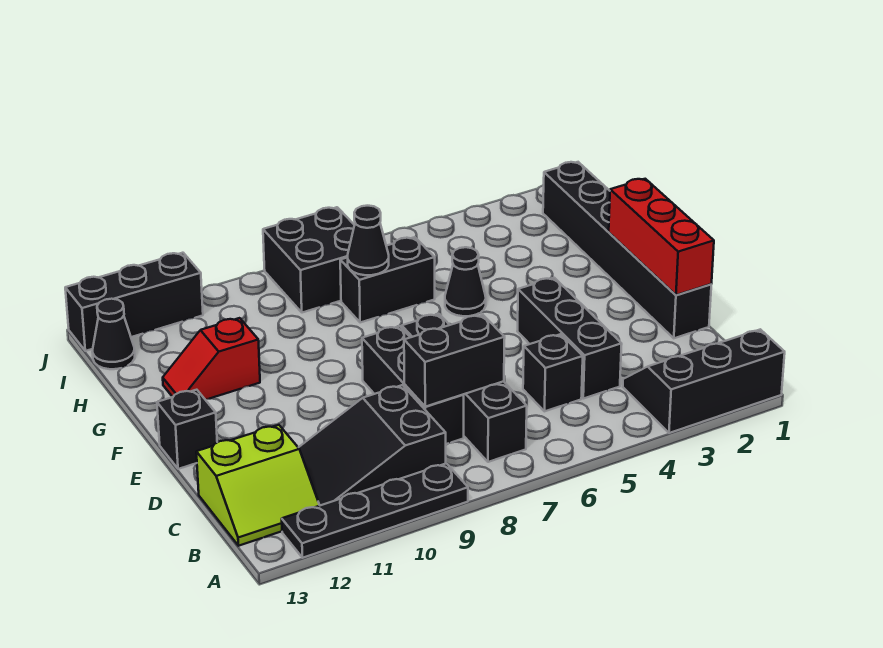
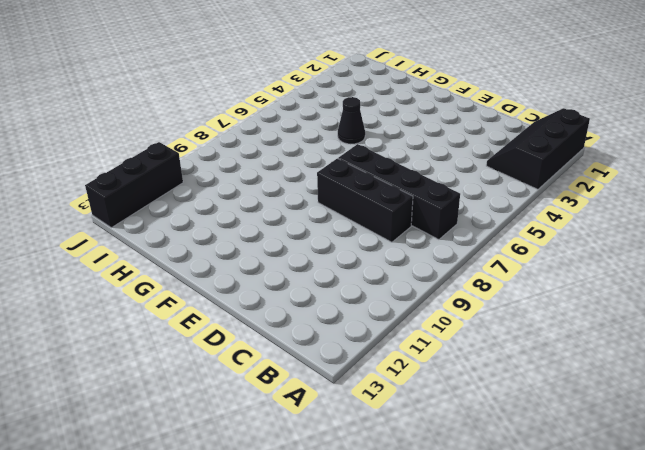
none -> black plate A9:A12 level 1
none -> black slope B9:C11 level 1 top 9
none -> lime slope B12:C13 level 1 top C

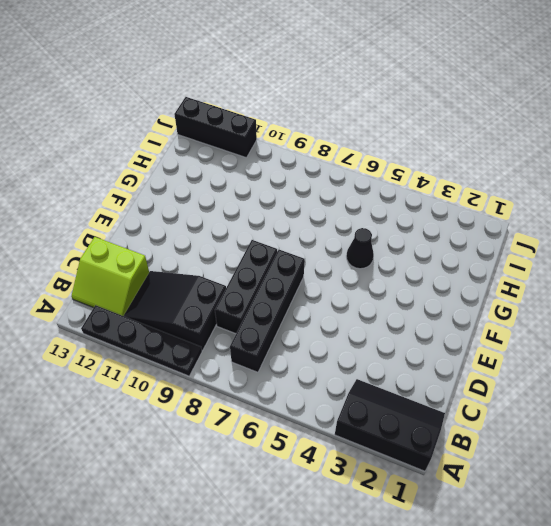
none -> black brick C4:E4 level 1
none -> black brick C5 level 1
none -> black brick D1:I1 level 1

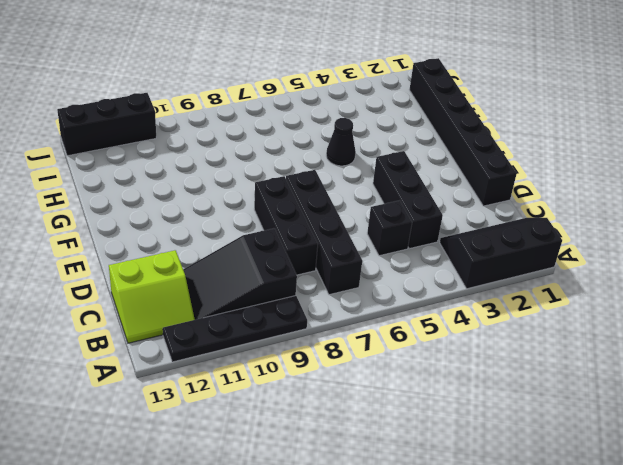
none -> black brick E13 level 1
none -> red slope G11:G12 level 1 top 11
none -> black brick H6:H7 level 1

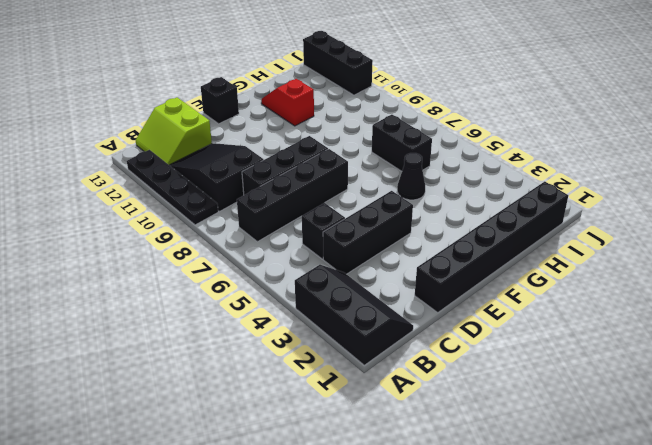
none -> black brick I7:J8 level 1
none -> black cone I13 level 1
none -> black brick C7:C8 level 2

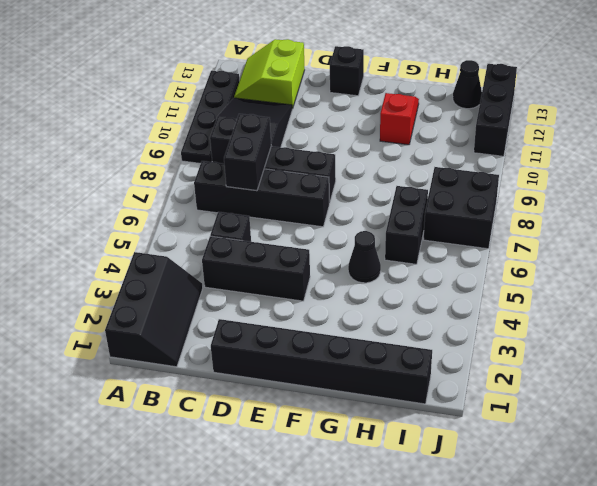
none -> red brick D1:F1 level 2
none -> black cone H7 level 2

